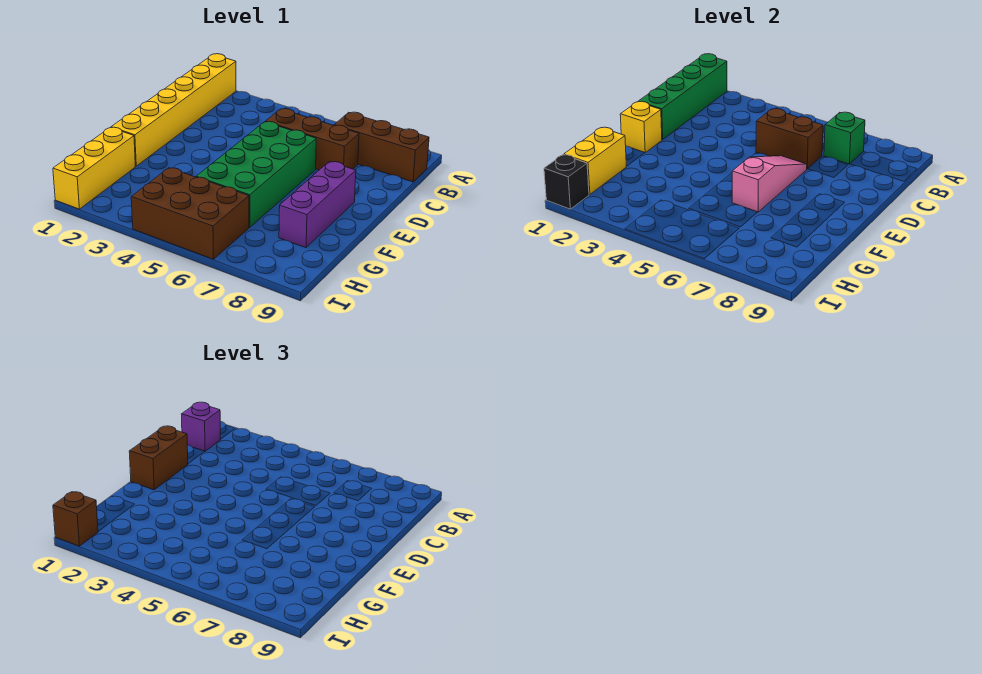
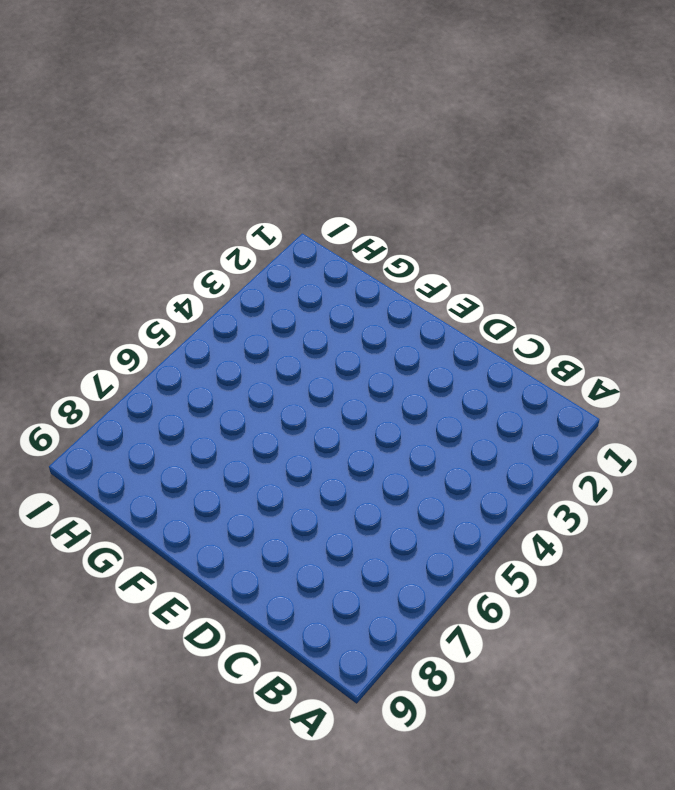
none -> yellow brick A1:F1 level 1
none -> brown brick B7:B9 level 1
none -> brown brick C5:C7 level 1

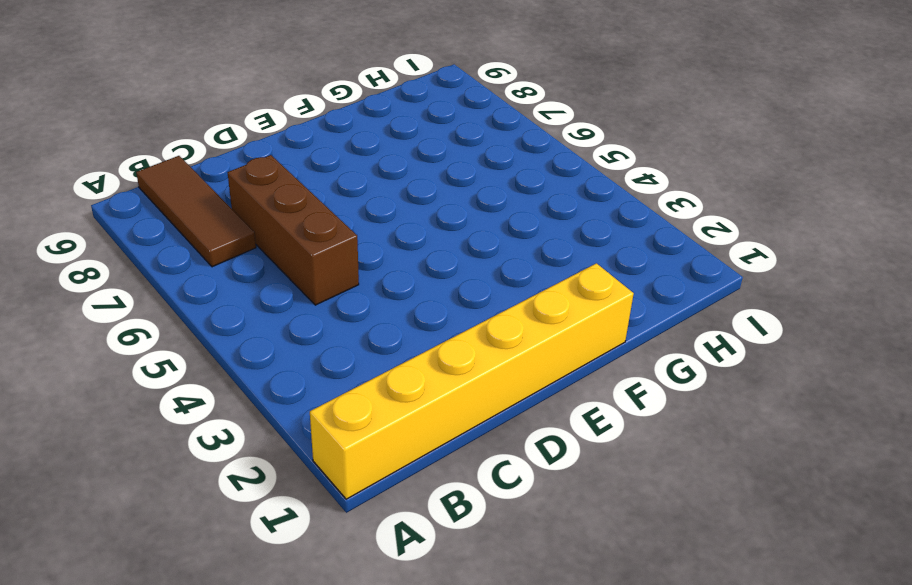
brown tile B7:B9 level 1 -> brown brick B7:B9 level 1
none -> green brick D5:G6 level 1
none -> purple brick E8:G8 level 1
none -> yellow brick G1:I1 level 1

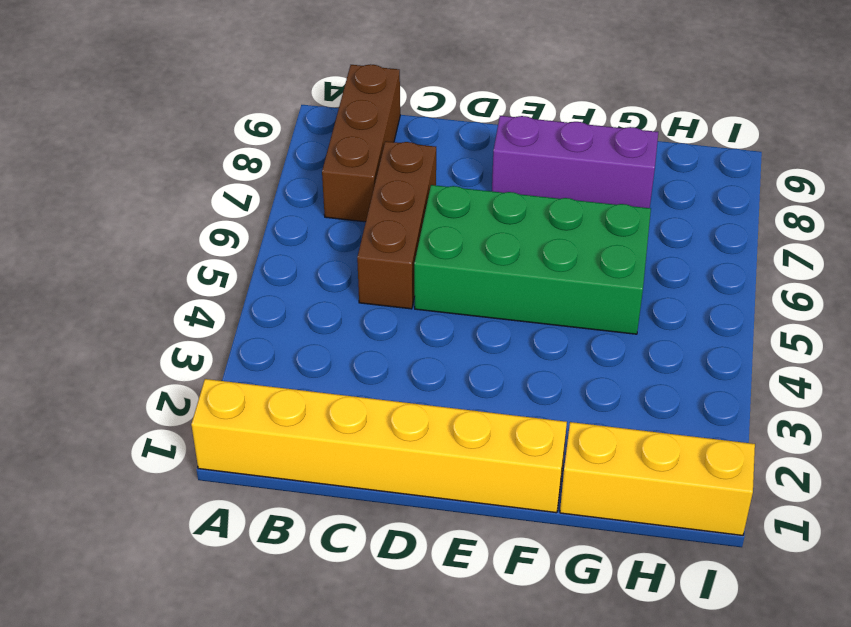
none -> brown brick H4:I6 level 1
none -> green brick A1:D1 level 2
none -> green brick B7 level 2

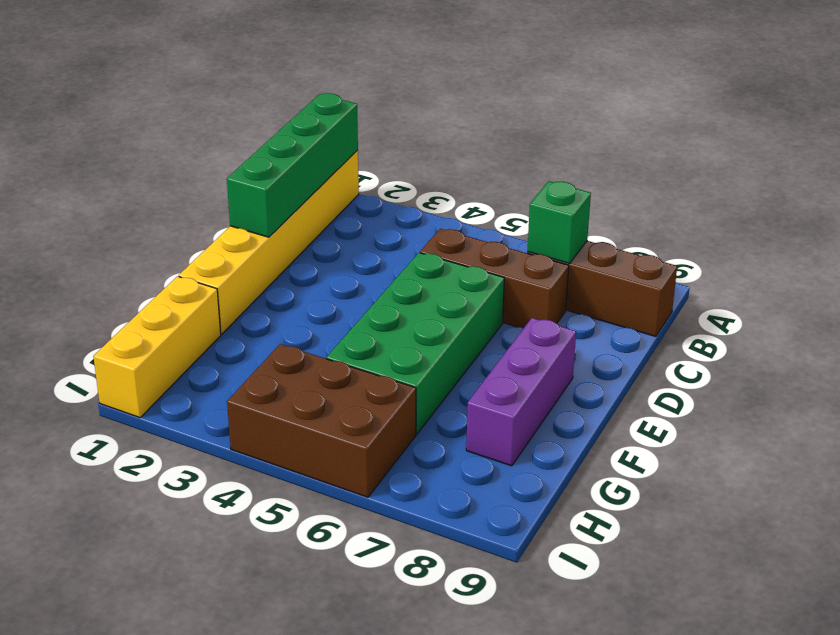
none -> brown brick C5:C6 level 2
none -> pink slope D6:F6 level 2 top F
none -> yellow brick E1 level 2

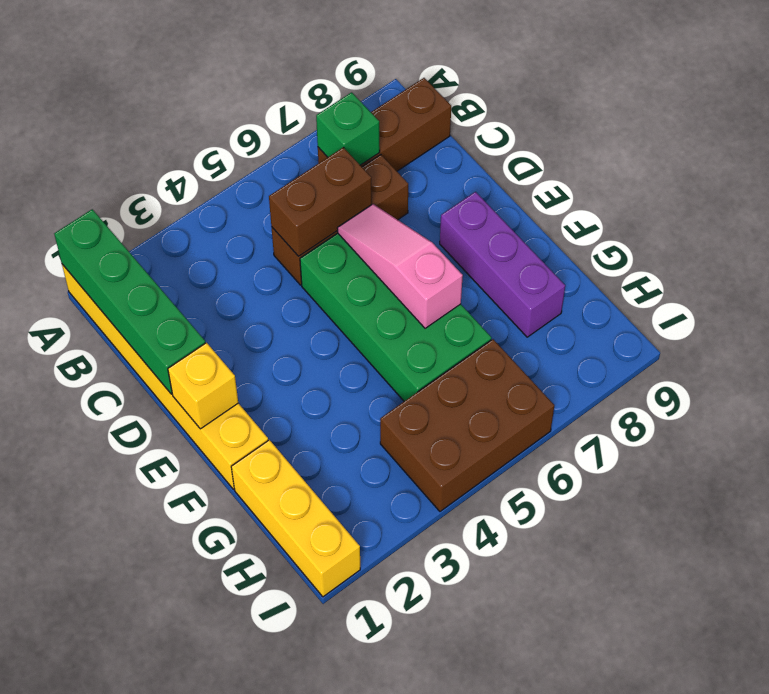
none -> yellow brick G1:H1 level 2
none -> black brick I1 level 2
none -> purple brick B1 level 3

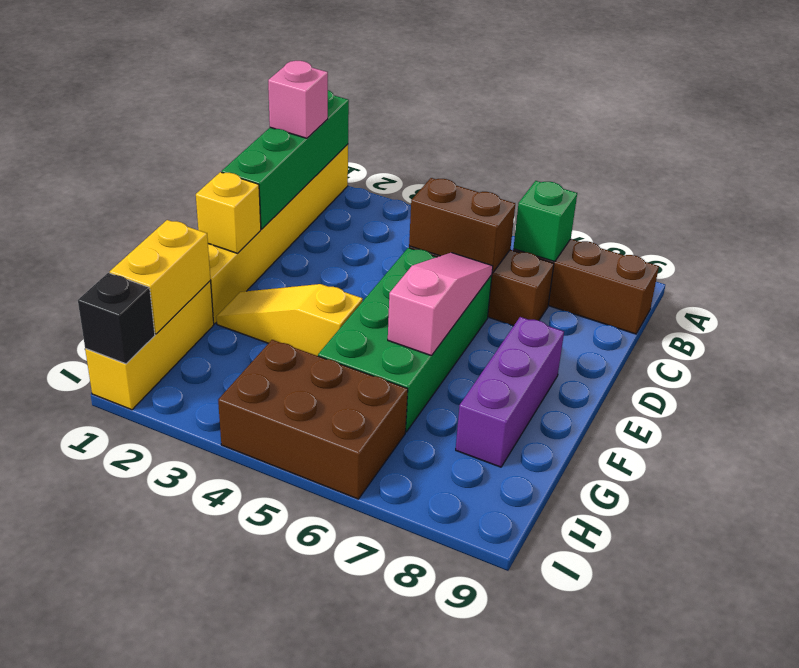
pink brick B1 level 3 -> purple brick B1 level 3
yellow slope F2:F4 level 1 top 4 -> none
none -> brown brick D1:E1 level 3
none -> brown brick I1 level 3

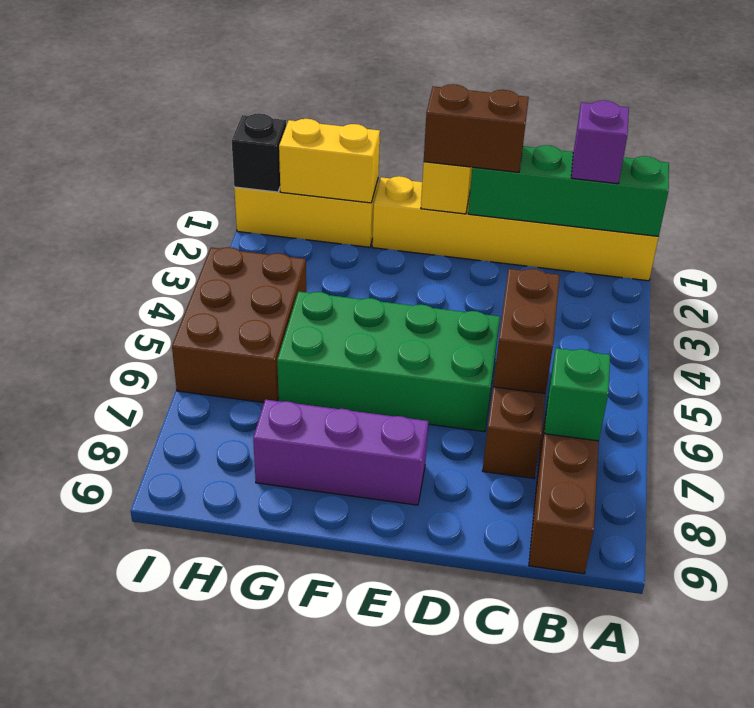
none -> pink slope D6:F6 level 2 top F
none -> brown brick I1 level 3

